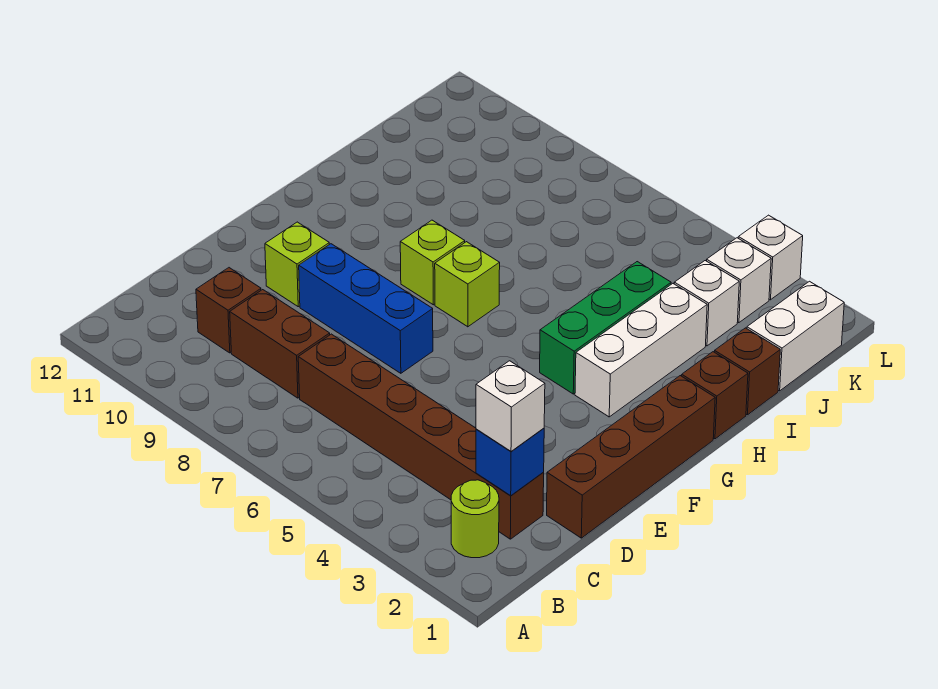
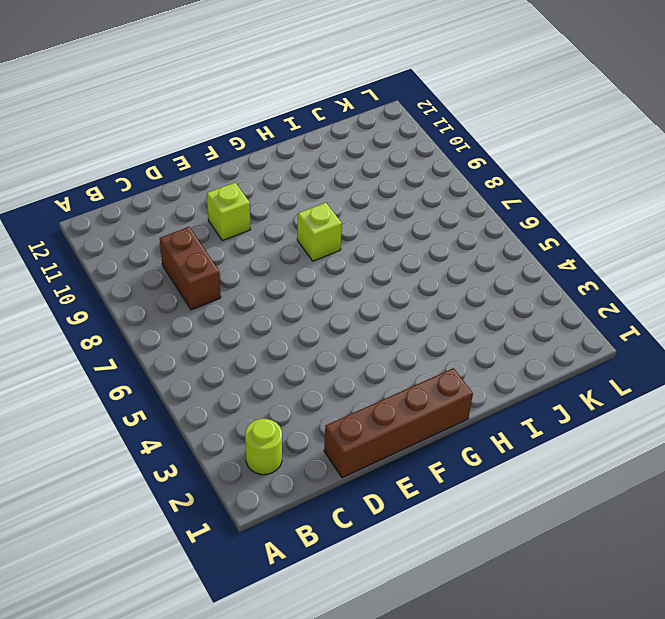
none -> brown brick C2:C7 level 1
none -> brown brick C10 level 1
none -> blue brick E7:E9 level 1

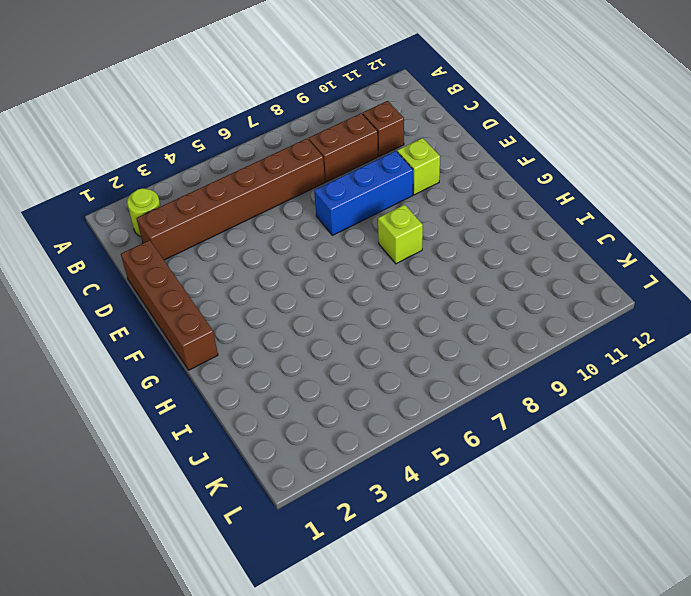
none -> white brick G3:I3 level 1
none -> green brick G4:I4 level 1
none -> lime brick G7 level 1

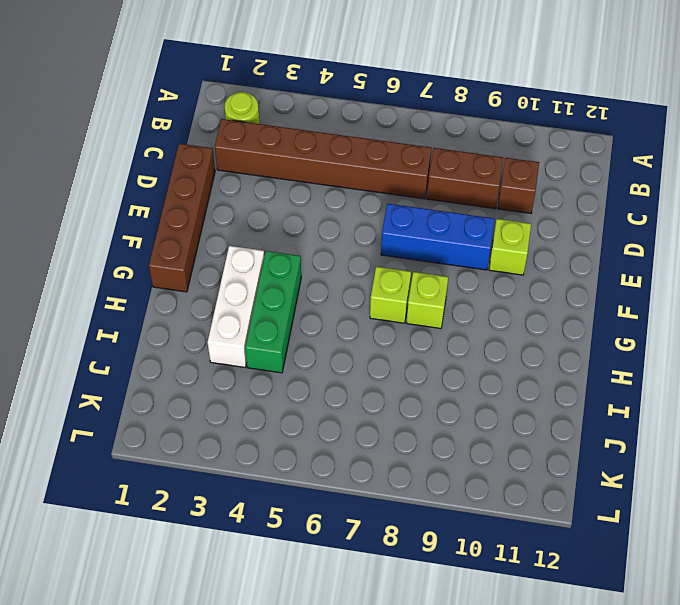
none -> brown brick H1 level 1
none -> brown brick I1 level 1
none -> white brick J1:K1 level 1

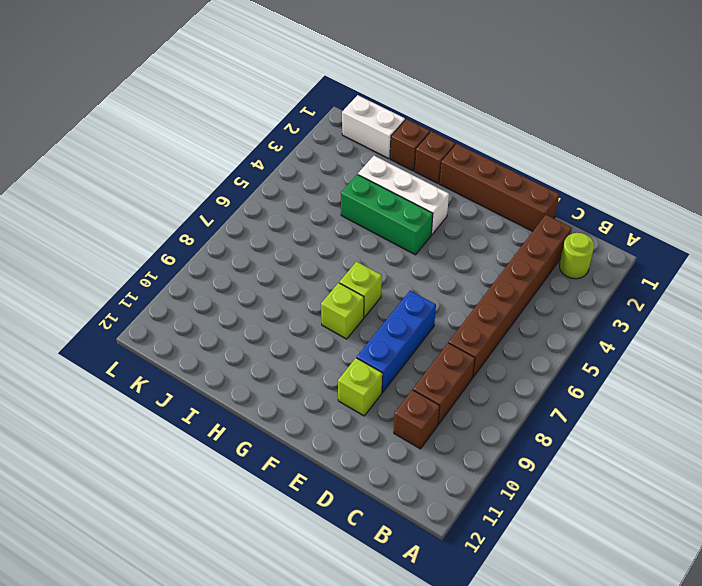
none -> white brick J3 level 1
none -> white brick K3 level 1
none -> white brick L3 level 1

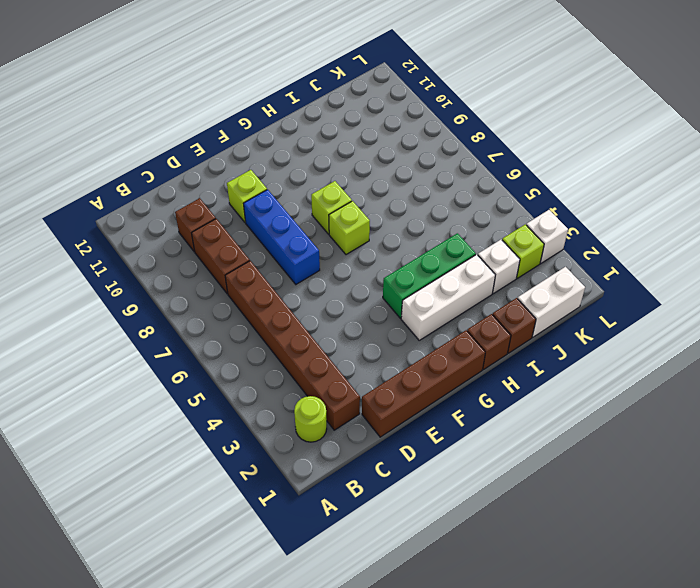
lime brick K3 level 1 -> white brick K3 level 1
none -> blue brick C2 level 2
none -> white brick C2 level 3

